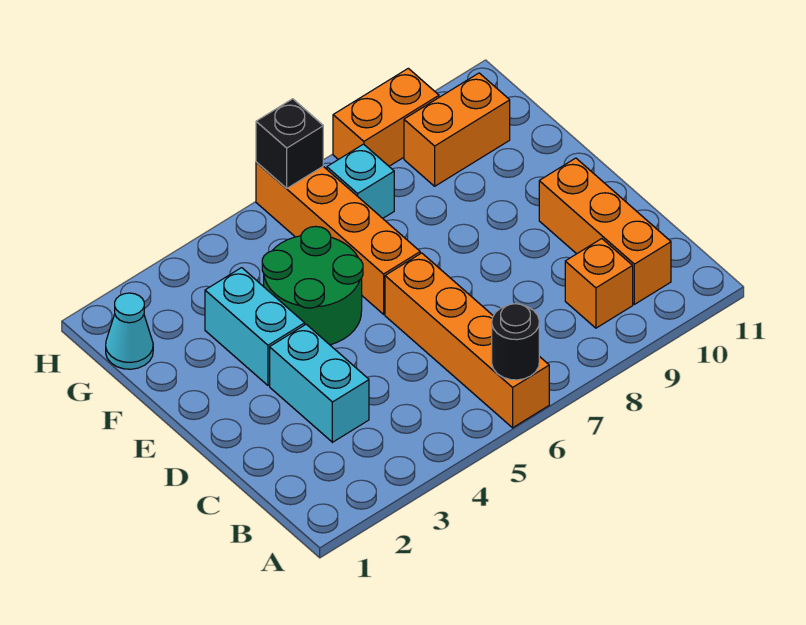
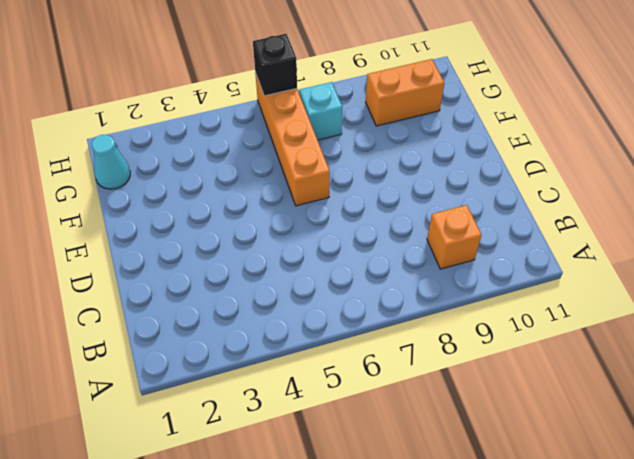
none -> orange brick A6:D6 level 1
none -> orange brick B10:D10 level 1
none -> cyan brick C3:D3 level 1

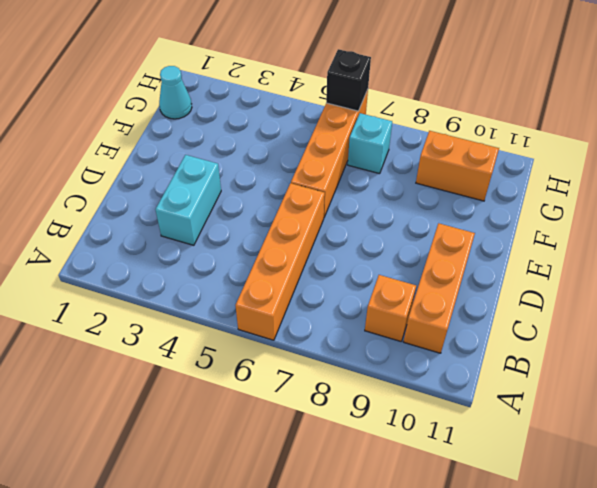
none -> cyan brick E3:F3 level 1
none -> green round brick E4:F5 level 1
none -> orange brick H8:H9 level 1

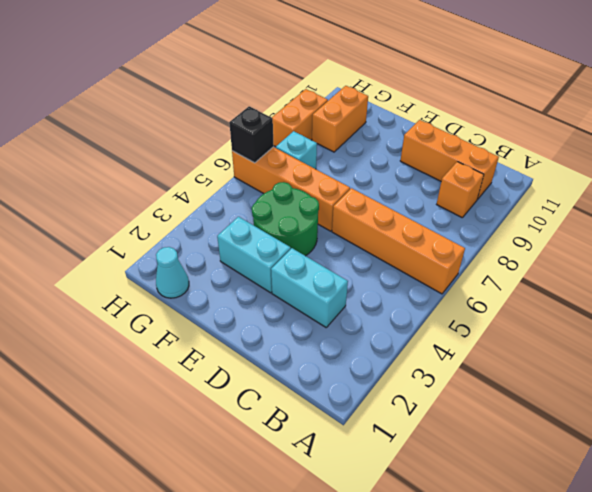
none -> black round brick A6 level 2

